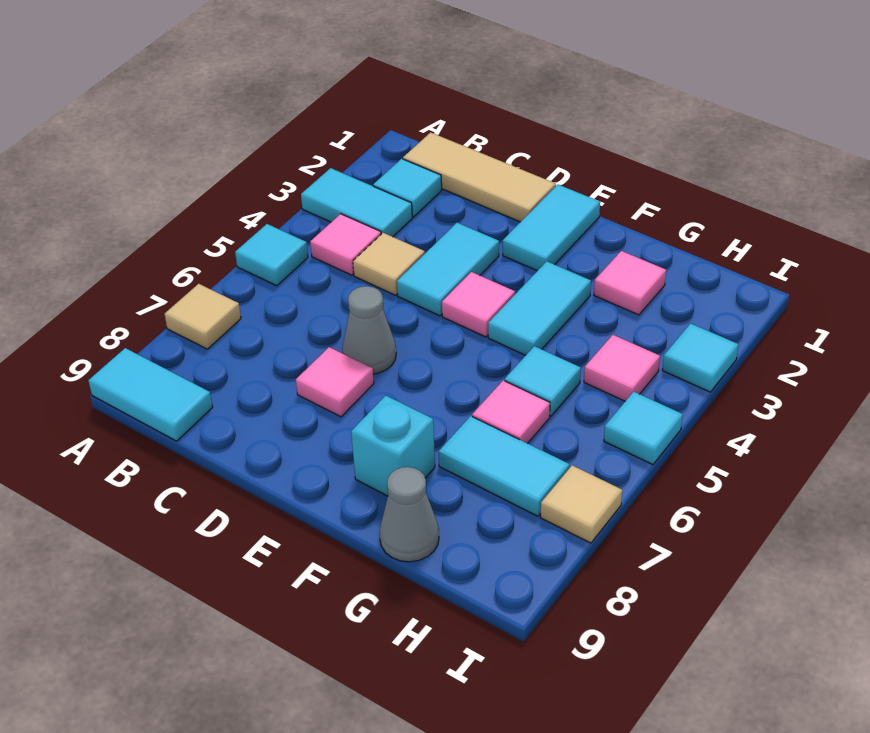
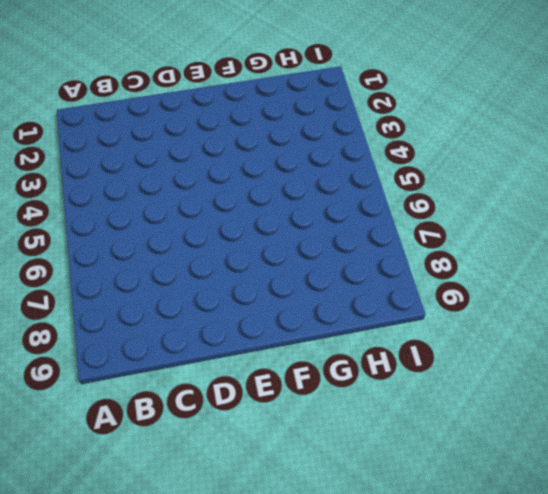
none -> cyan tile A3:B3 level 1
none -> cyan tile A5 level 1
none -> tan tile A7 level 1

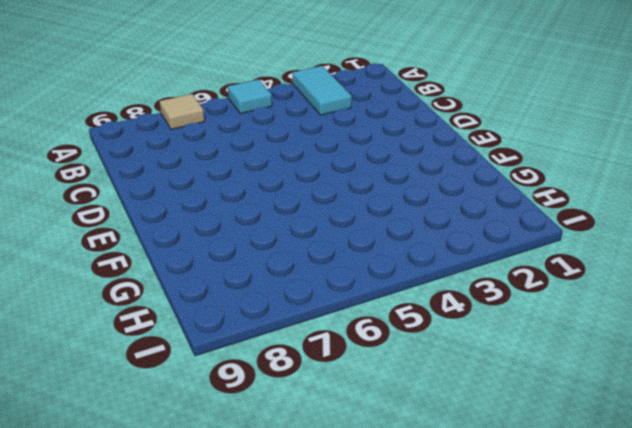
none -> cyan tile A9:B9 level 1
none -> tan tile B1:D1 level 1
none -> cyan tile B2 level 1

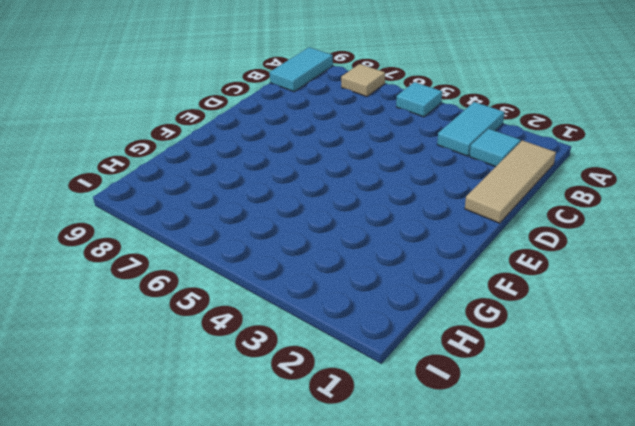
none -> pink tile B4 level 1
none -> tan tile C4 level 1
none -> cyan tile D3:D4 level 1

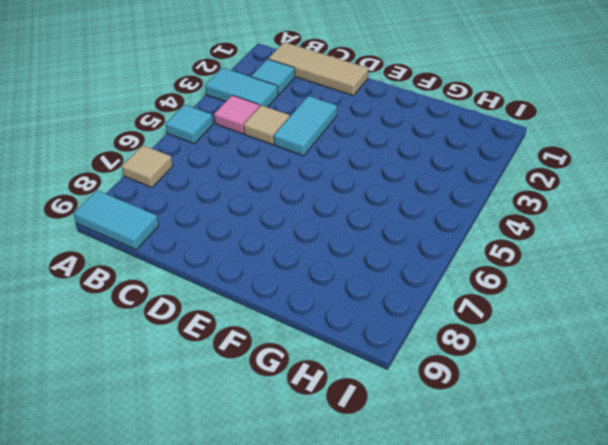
none -> grey cone D6 level 1
none -> pink tile D7 level 1
none -> cyan tile E1:E2 level 1

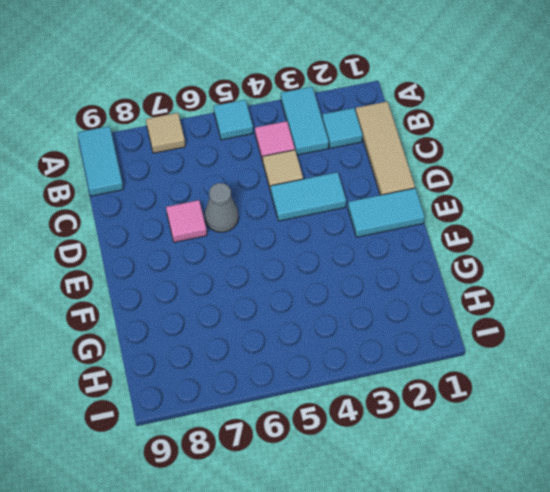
none -> pink tile E4 level 1
none -> cyan tile F3:F4 level 1
none -> cyan brick F8 level 1

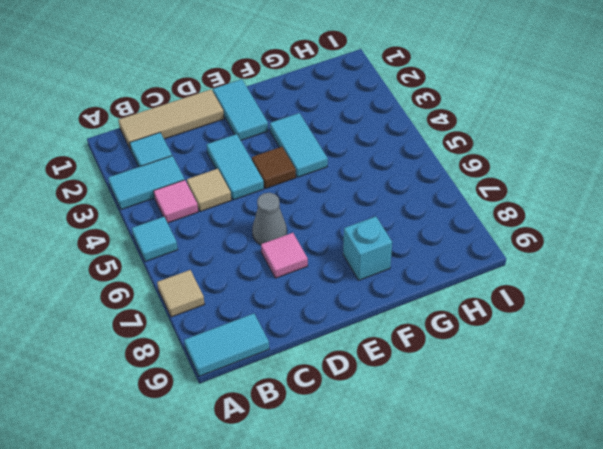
brown tile E4 level 1 -> pink tile E4 level 1
none -> pink tile G2 level 1
none -> cyan tile G5 level 1
none -> pink tile G6 level 1

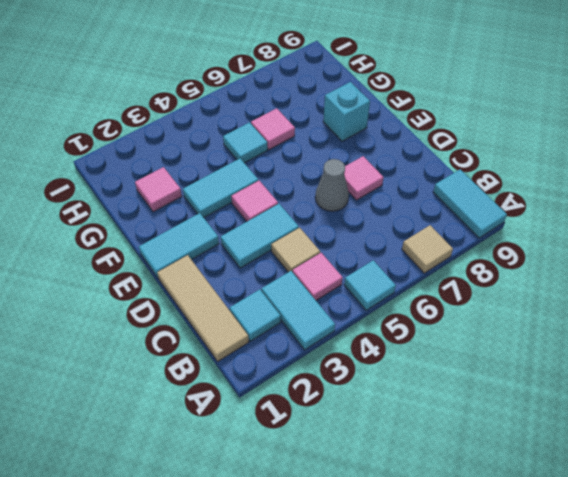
none -> cyan tile G7:H7 level 1
none -> grey cone G9 level 1
none -> pink tile H4 level 1

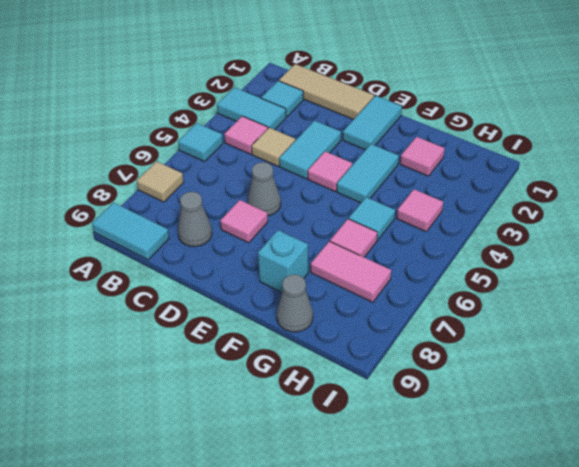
grey cone C8 level 1 -> none
pink tile G7:H7 level 1 -> cyan tile G7:H7 level 1
none -> cyan tile I3 level 1
none -> cyan tile I5 level 1
none -> tan tile I7 level 1

